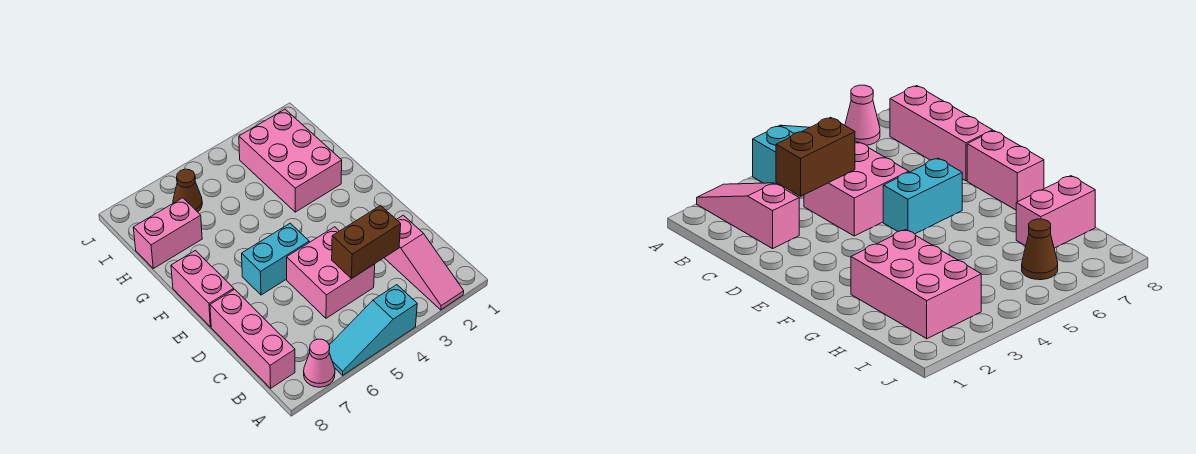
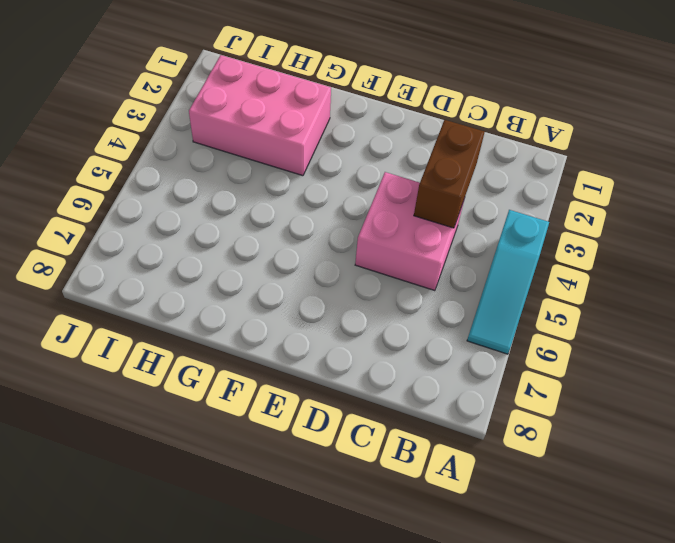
none -> pink slope A2:C2 level 1 top C
none -> pink cone A7 level 1

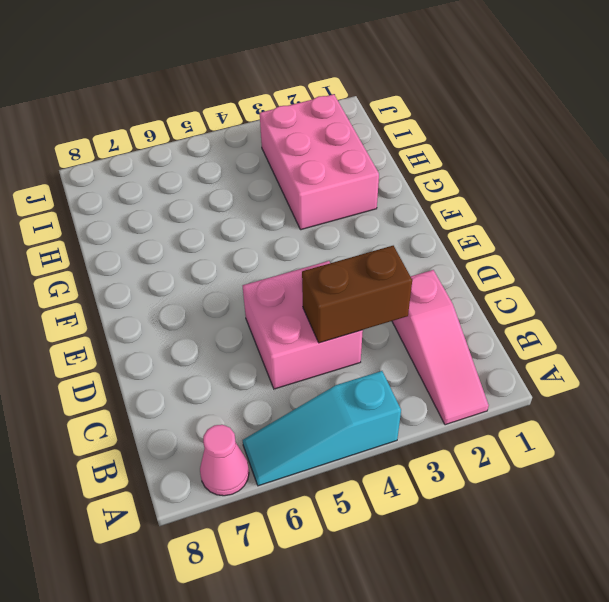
none -> pink brick B8:D8 level 1
none -> cyan brick E5:E6 level 1

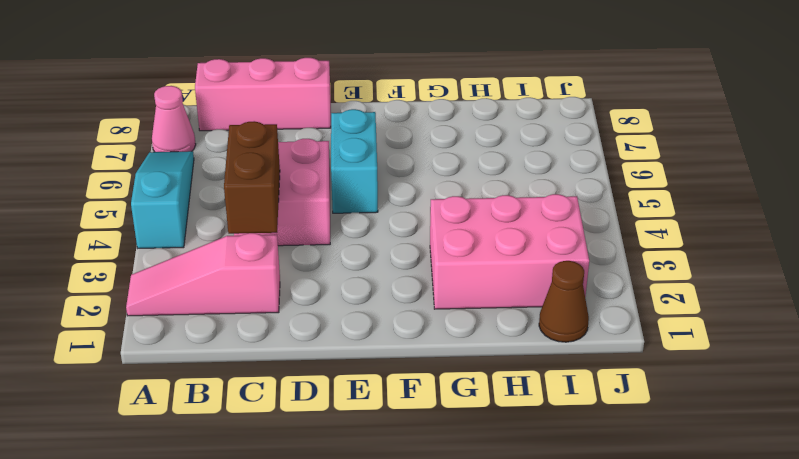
brown cone I1 level 1 -> brown cone I6 level 1
none -> pink brick E8:F8 level 1
none -> pink brick H7:H8 level 1

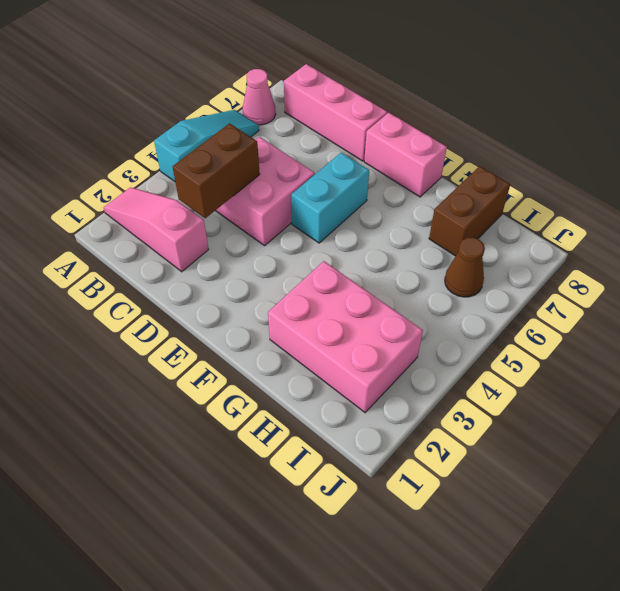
brown brick H7:H8 level 1 -> pink brick H7:H8 level 1

